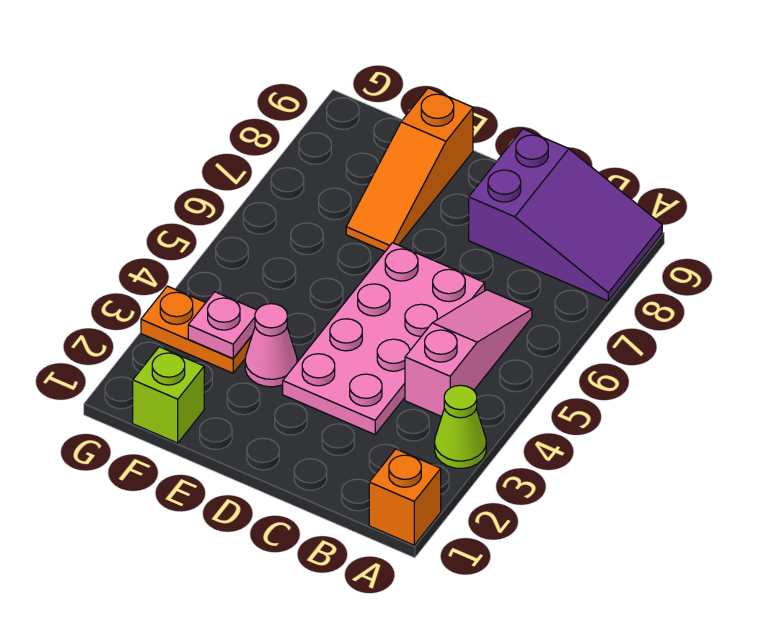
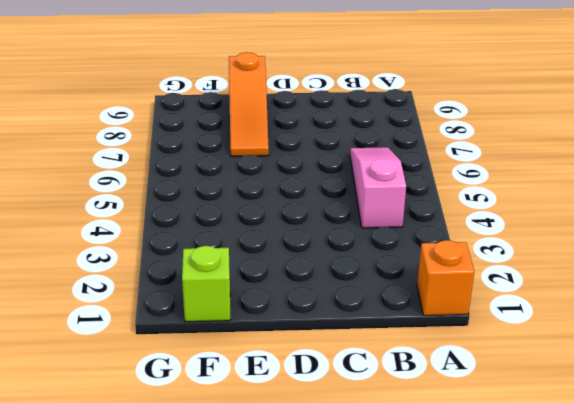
none -> lime cone A3 level 1
none -> purple slope A8:C9 level 1 top C

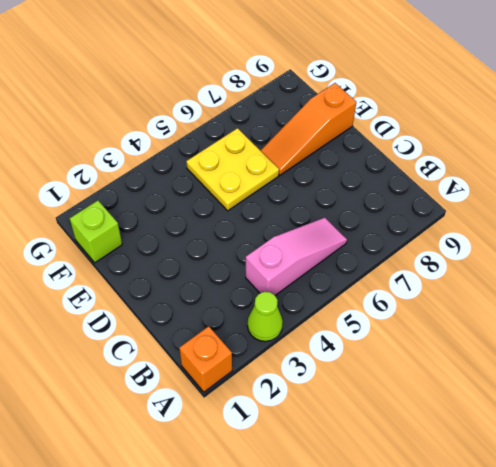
yellow plate E5:F6 level 1 -> none
none -> purple slope A8:C9 level 1 top C
none -> pink plate C3:D6 level 1

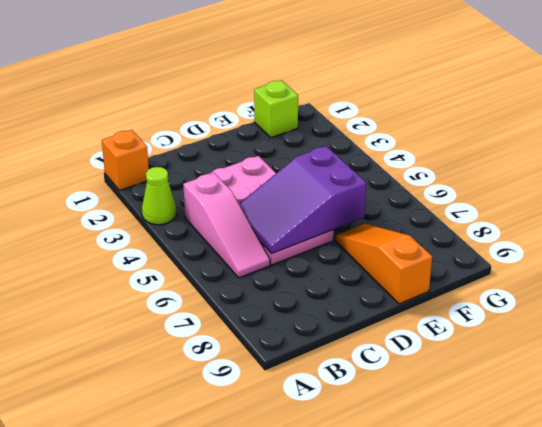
purple slope C5:E6 level 2 top E -> purple slope A8:C9 level 1 top C
none -> pink cone E3 level 1
none -> orange plate F3:G3 level 1

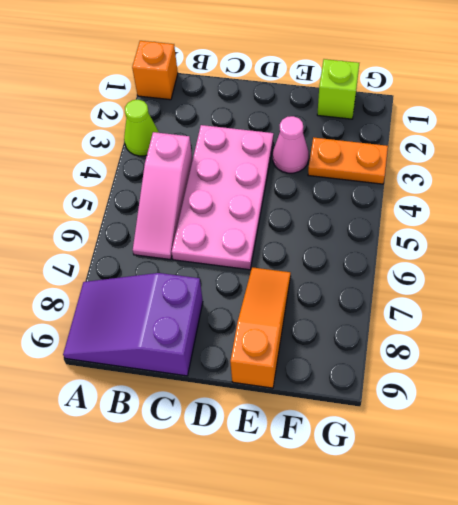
none -> pink plate F3 level 2

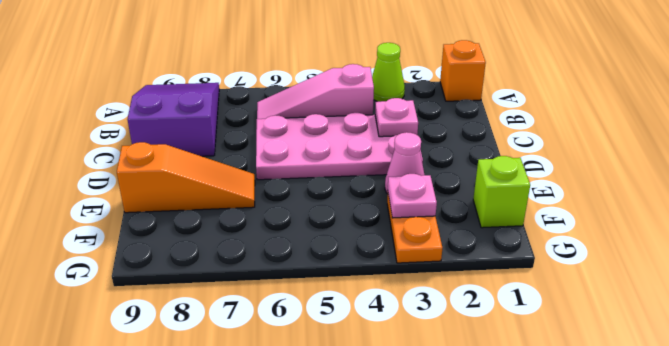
pink plate C3 level 2 -> none

